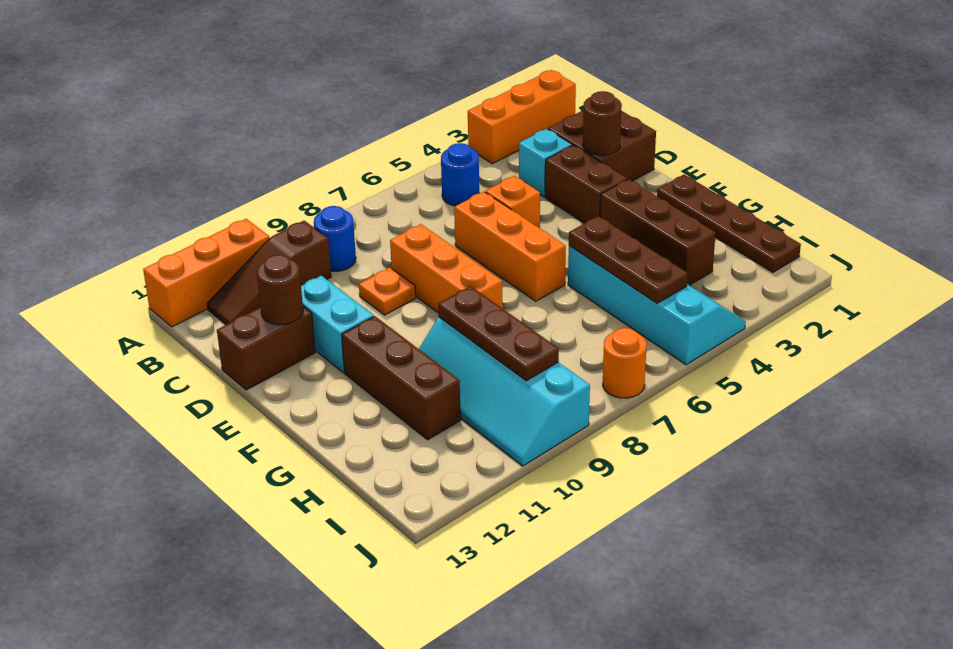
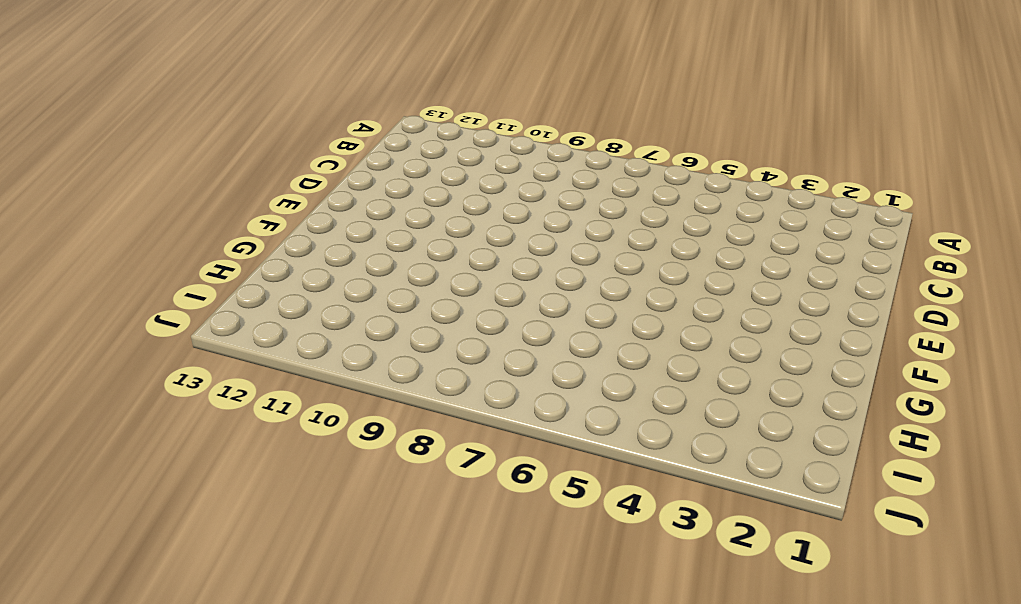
none -> orange brick A1:A3 level 1
none -> orange brick A11:A13 level 1
none -> blue round brick B5 level 1

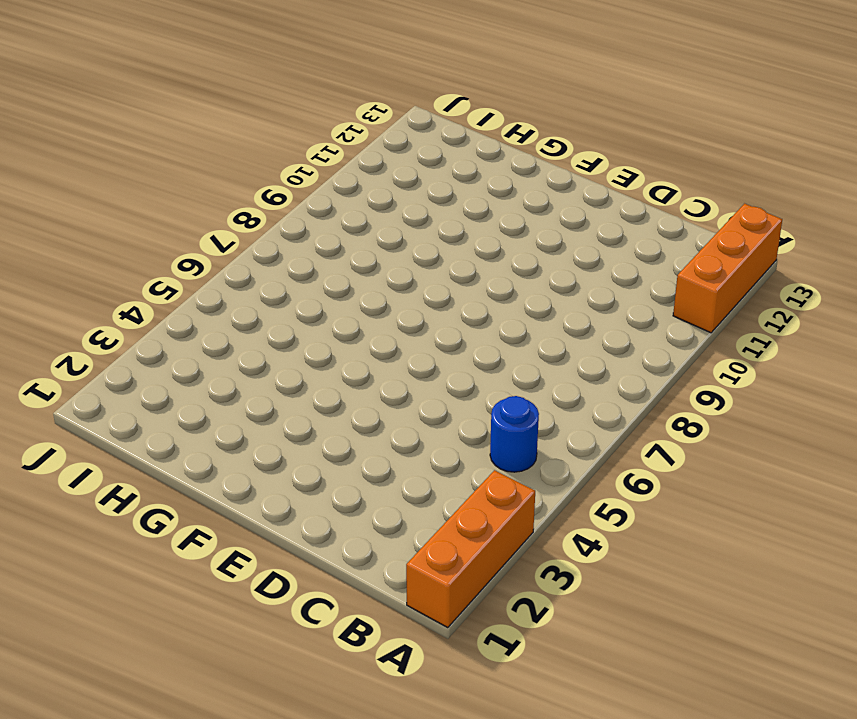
none -> blue round brick B9 level 1
none -> brown slope B10:B12 level 1 top 10
none -> brown brick C1:D2 level 1

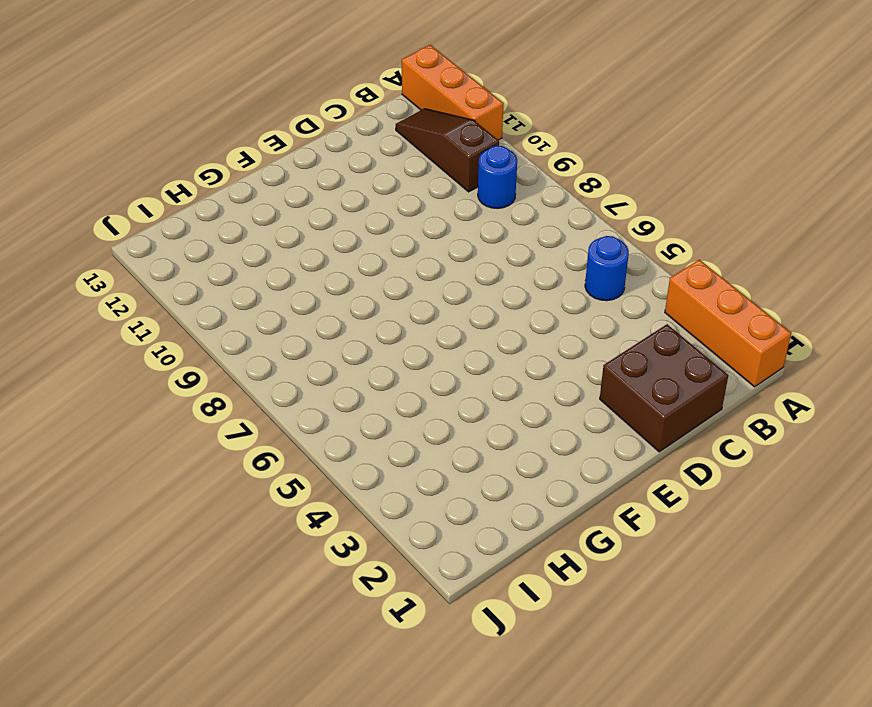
none -> cyan brick C3 level 1
none -> brown brick D3:E3 level 1
none -> orange brick D5 level 1

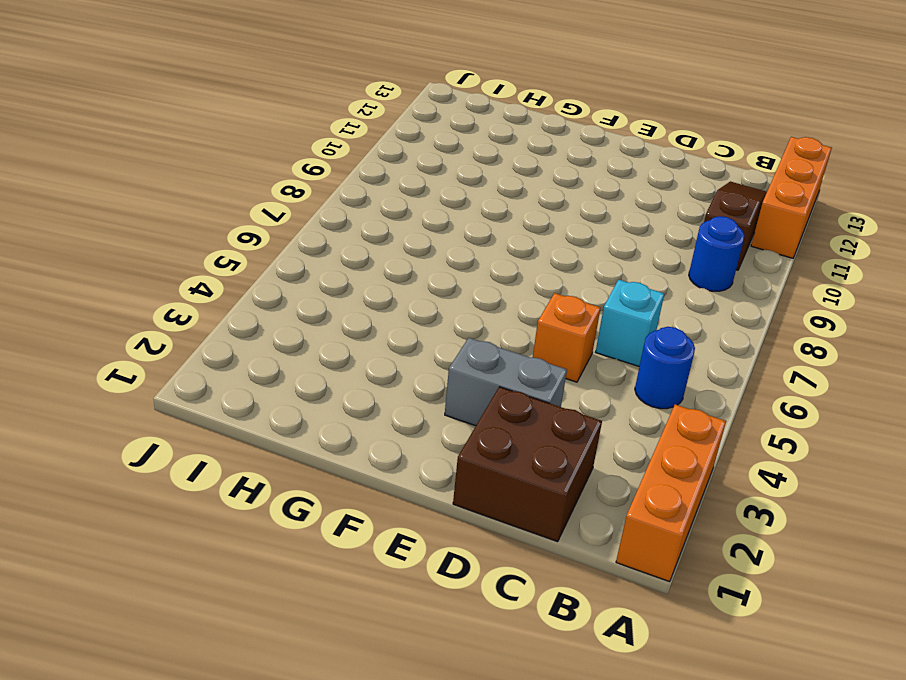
cyan brick C6 level 1 -> cyan brick C3 level 1
grey brick D3:E3 level 1 -> brown brick D3:E3 level 1
none -> orange brick D6:F6 level 1
none -> orange brick D8:F8 level 1
none -> orange plate D9 level 1

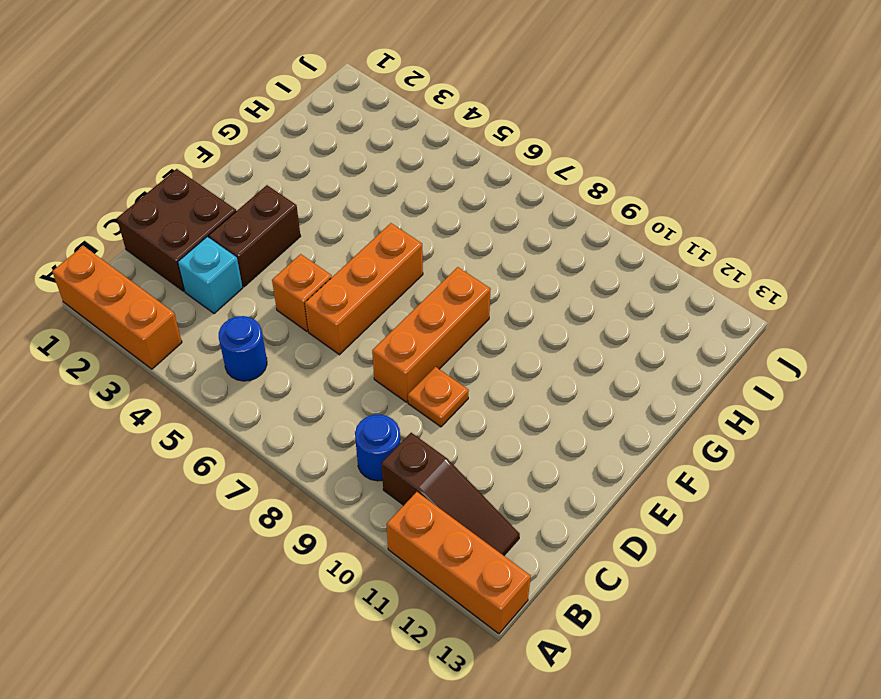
none -> cyan brick D11:E11 level 1
none -> brown brick D12:D13 level 1
none -> brown plate F1:I1 level 1

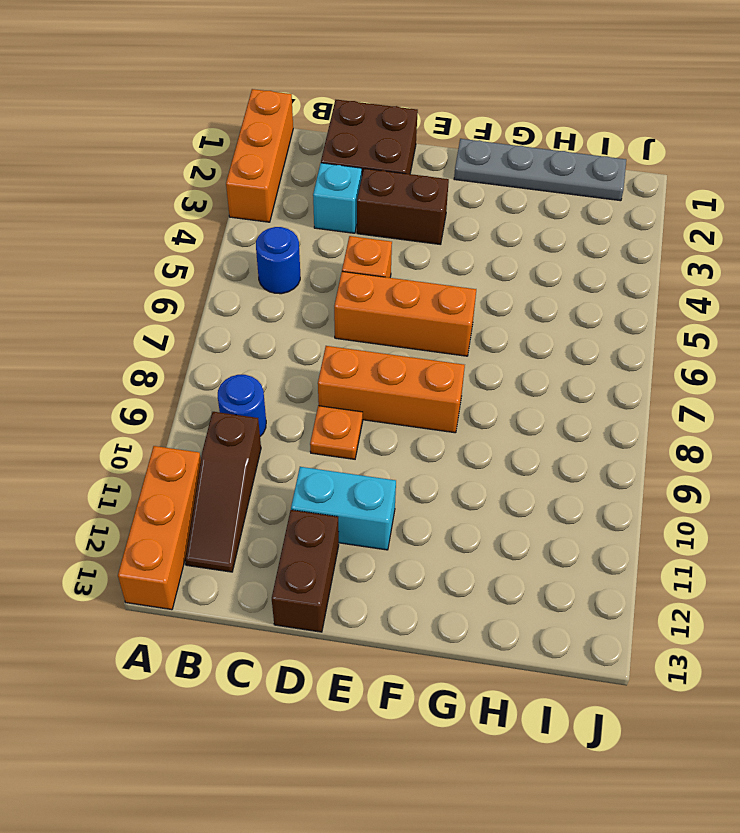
grey plate F1:I1 level 1 -> brown plate F1:I1 level 1
none -> brown brick F3:H3 level 1
none -> brown brick F11:H11 level 1
none -> cyan slope G4:J5 level 1 top 5

